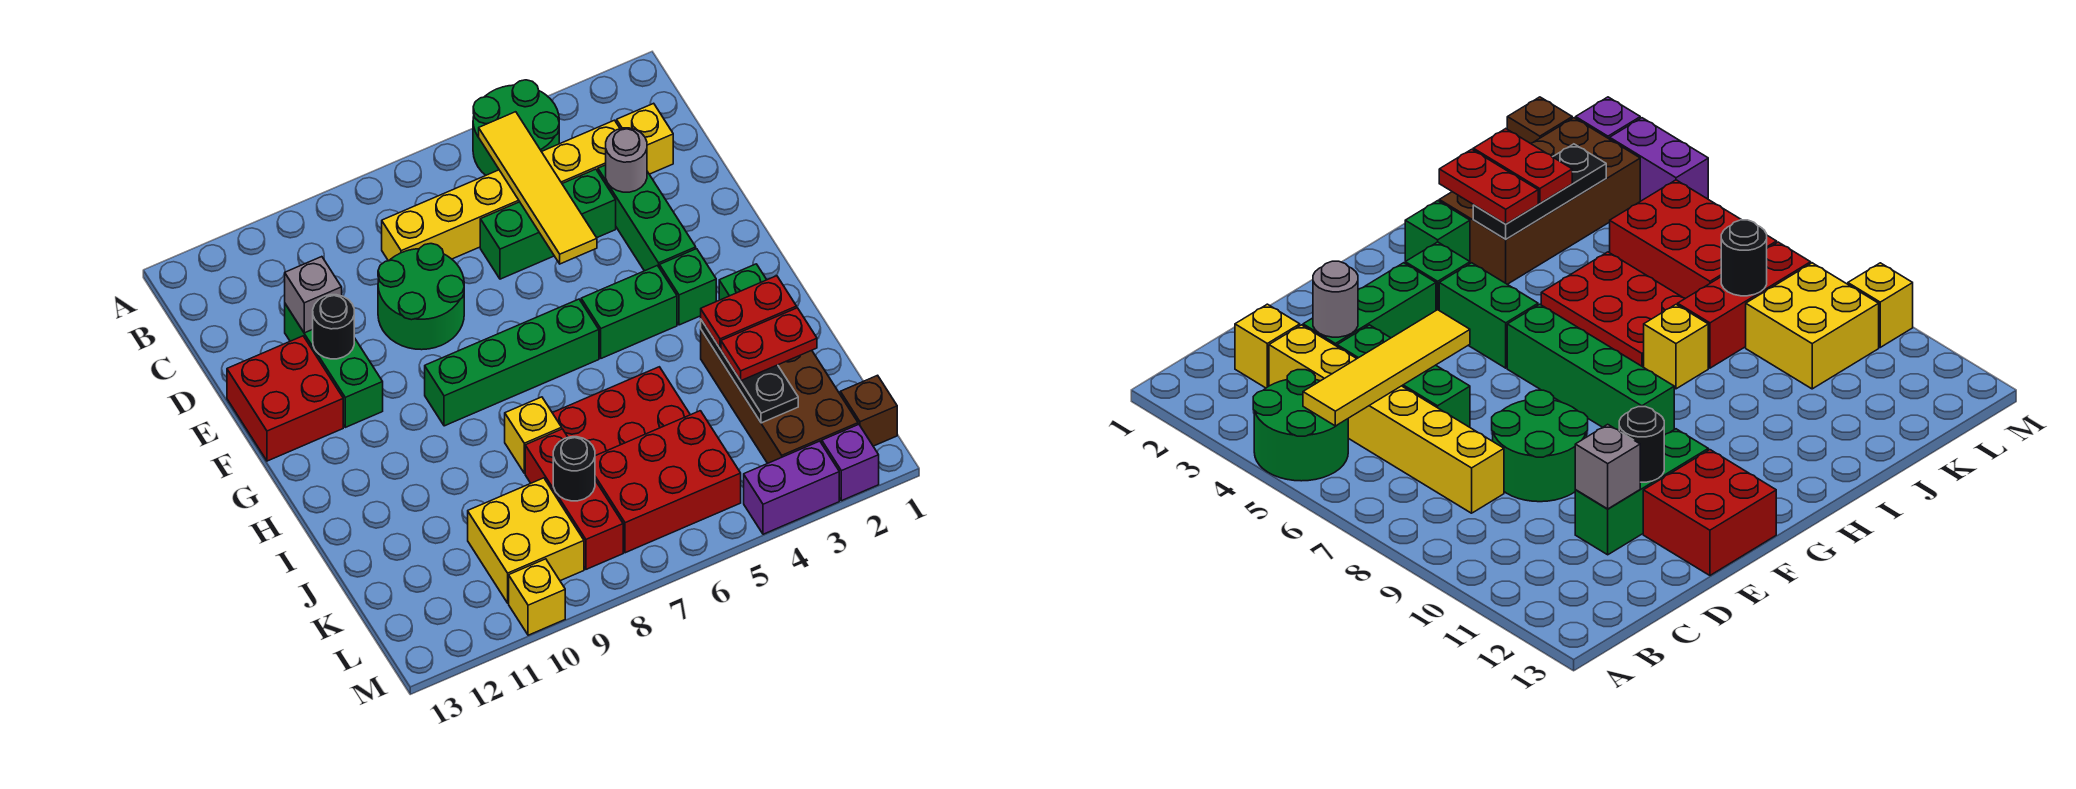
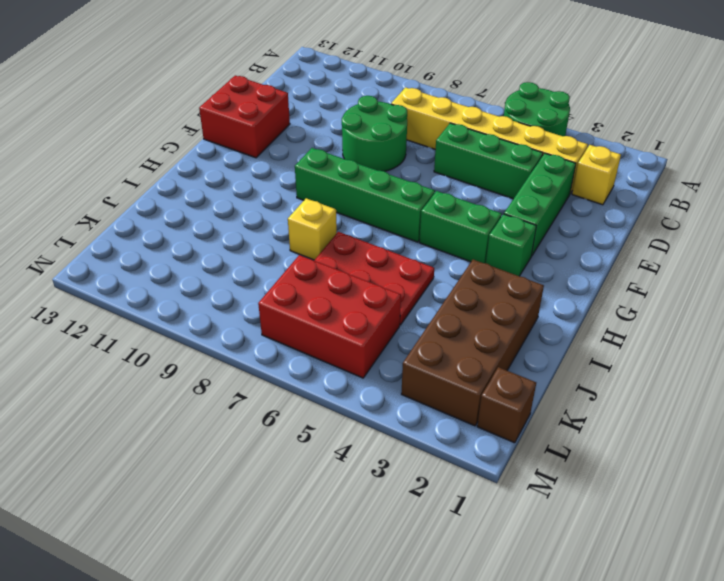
none -> green brick D11:F11 level 1
none -> green brick H2 level 1
none -> red brick J8:L8 level 1
none -> yellow brick K9:L10 level 1

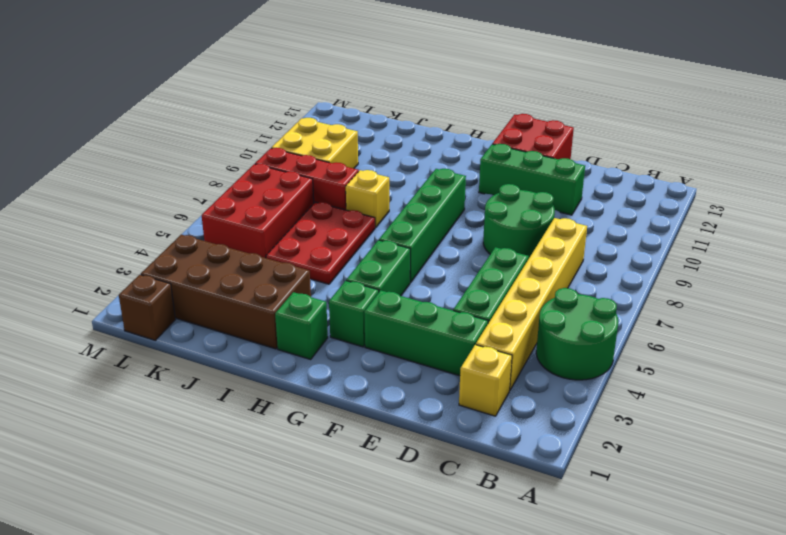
none -> purple brick M2 level 1
none -> purple brick M3:M4 level 1
none -> yellow brick M10 level 1
none -> yellow tile B5:E5 level 2

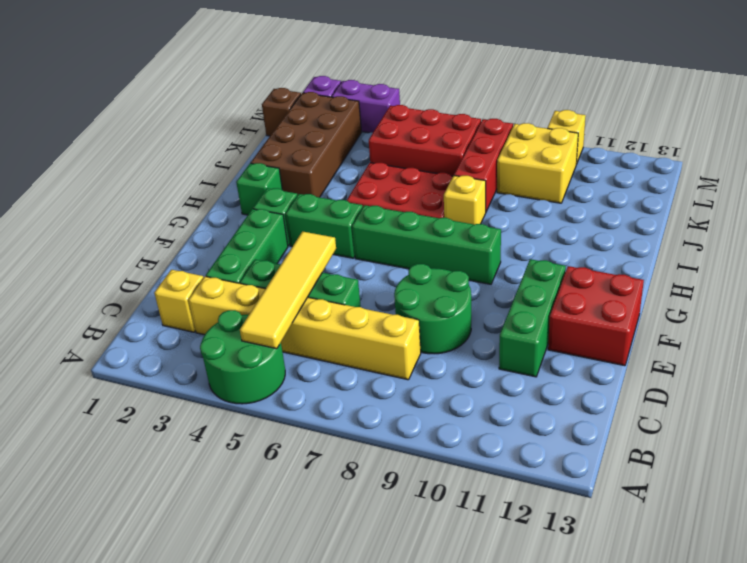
none -> grey round brick D3 level 2
none -> grey brick D11 level 2
none -> black round brick E11 level 2
none -> black plate I3:K3 level 2

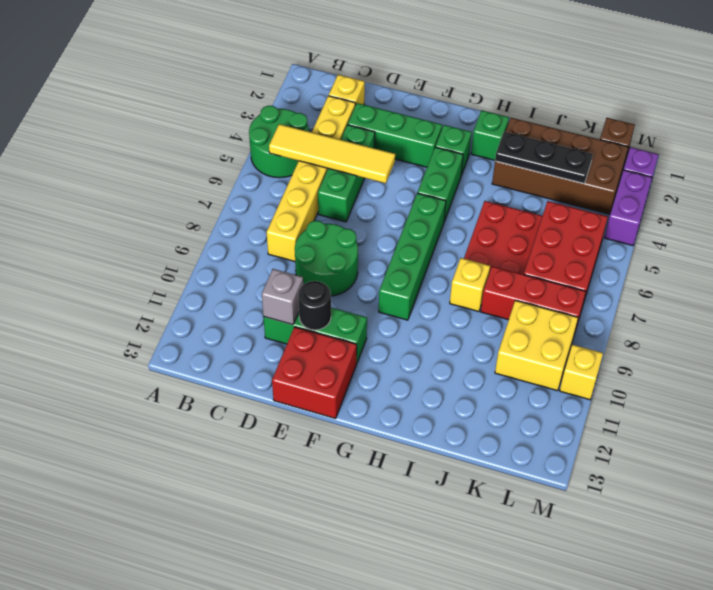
none -> grey round brick D3 level 2
none -> black round brick K8 level 2
none -> red plate I2:I3 level 3
none -> red plate J2:J3 level 3

